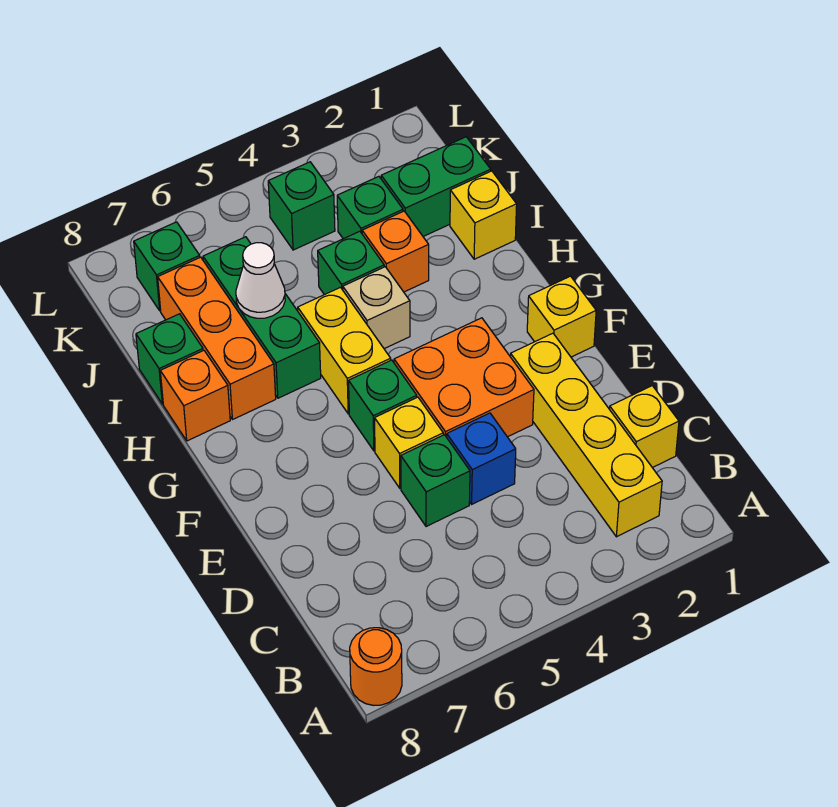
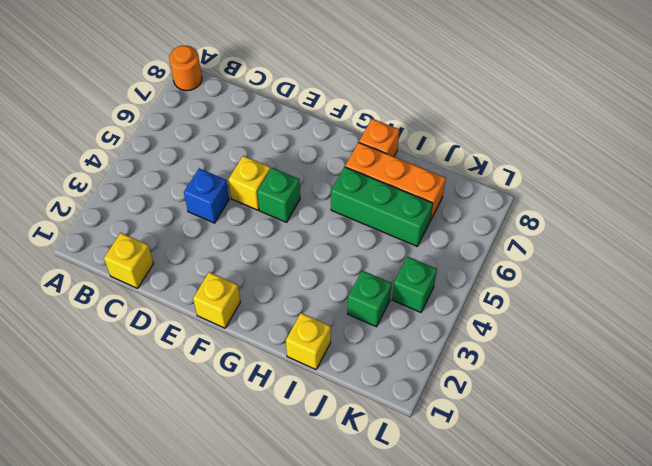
none -> yellow brick B2:E2 level 1
none -> green brick D5 level 1
none -> orange brick E3:F4 level 1

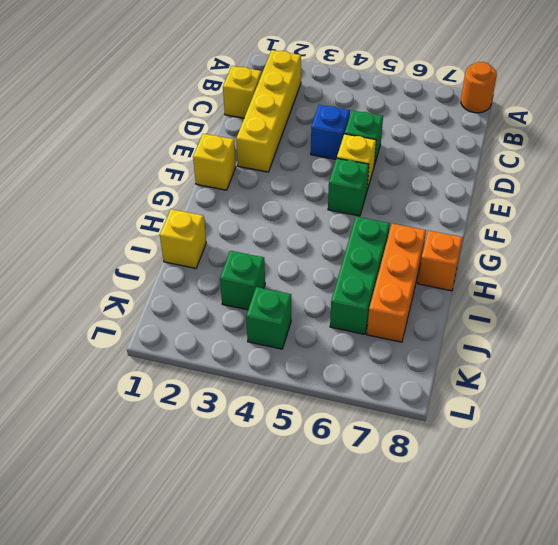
none -> orange brick E3:F4 level 1
none -> yellow brick G5:H5 level 1
none -> tan brick H4 level 1

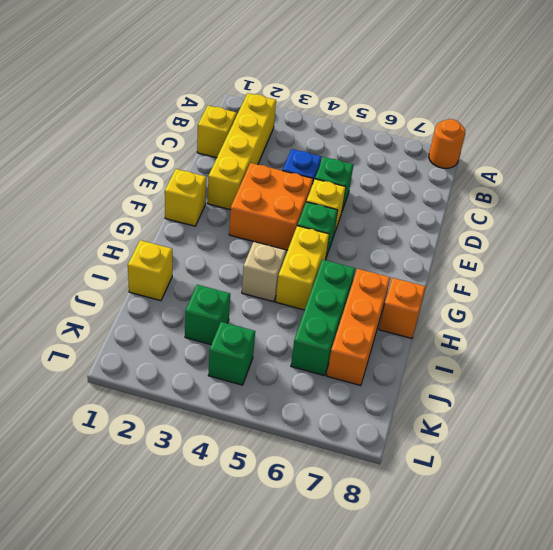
none -> orange brick I3 level 1
none -> green brick I4 level 1
none -> green brick I8 level 1

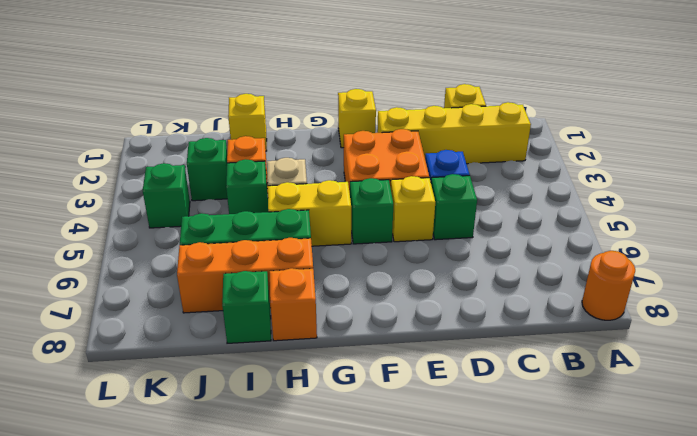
none -> green brick J1:J2 level 1
none -> green brick K7 level 1
none -> white cone I6 level 2

